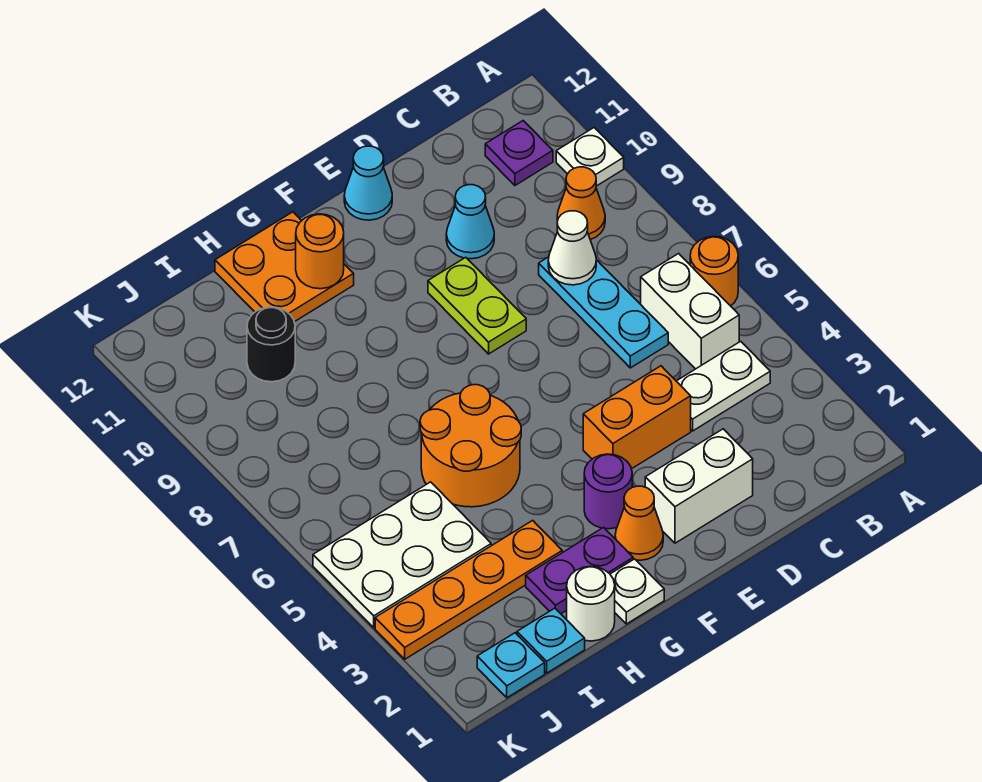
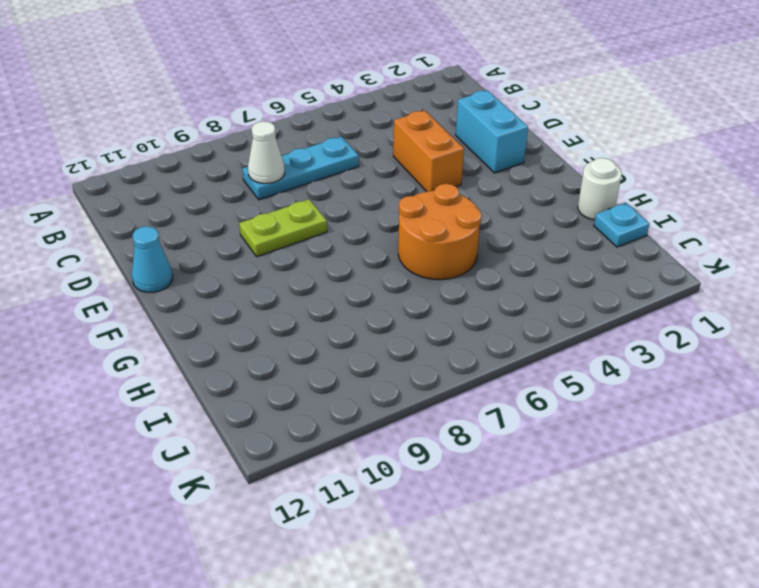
cyan brick D2:E2 level 1 -> white brick D2:E2 level 1
none -> orange round brick A6 level 1
none -> white plate A10 level 1
none -> white plate B4:C4 level 1

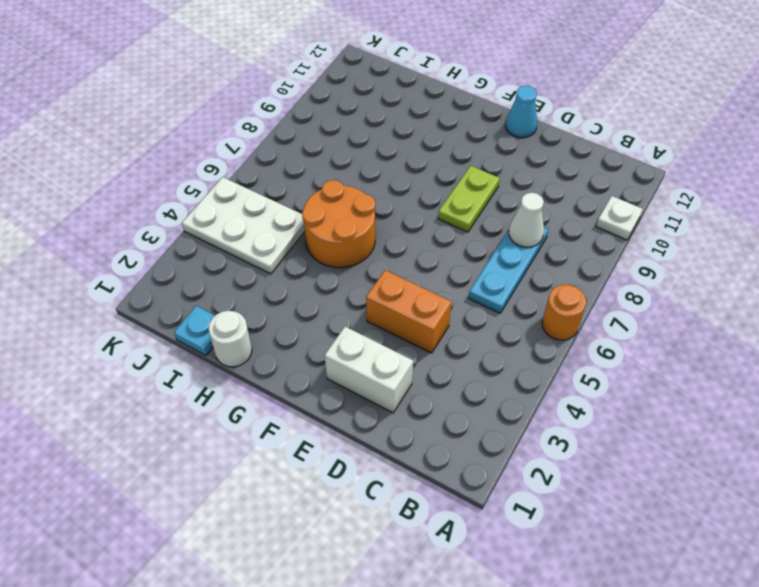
none -> white plate B4:C4 level 1
none -> white brick B5:B6 level 1
none -> orange cone B9 level 1

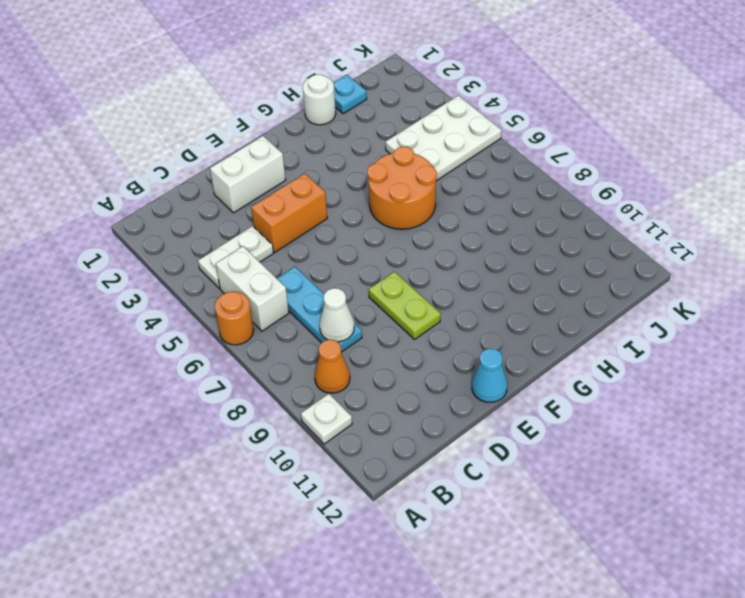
none -> purple plate B11 level 1
none -> cyan cone D10 level 1
none -> orange cone F2 level 1

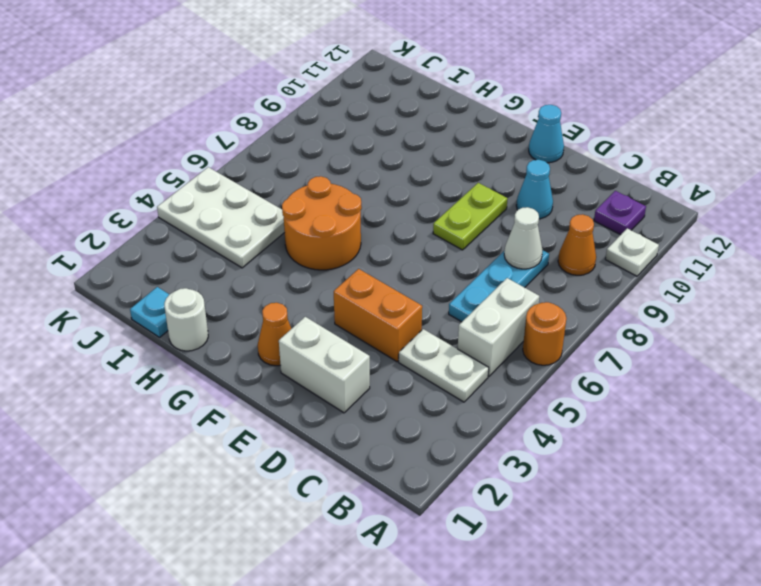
none -> purple round brick F3 level 1
none -> white plate G1 level 1
none -> purple plate G2:H2 level 1

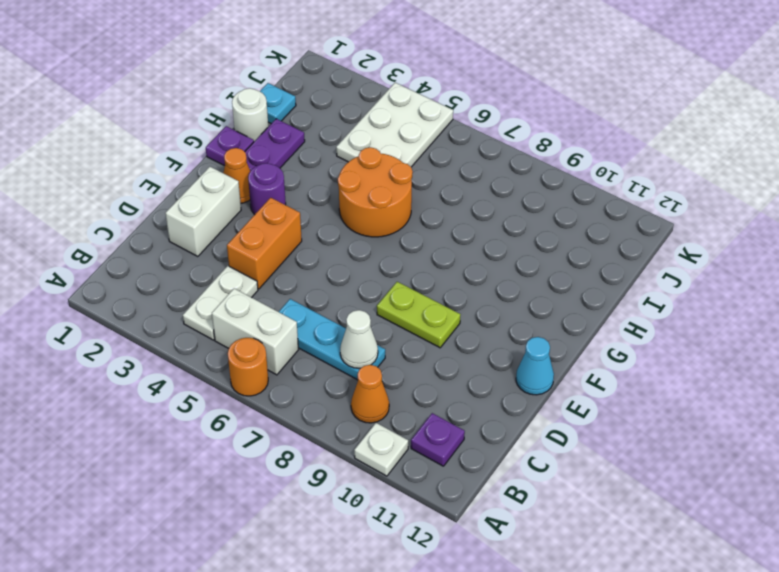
purple plate G1 level 1 -> white plate G1 level 1
none -> cyan cone D10 level 1
none -> orange plate G11:H12 level 1
none -> orange plate H3:K3 level 1

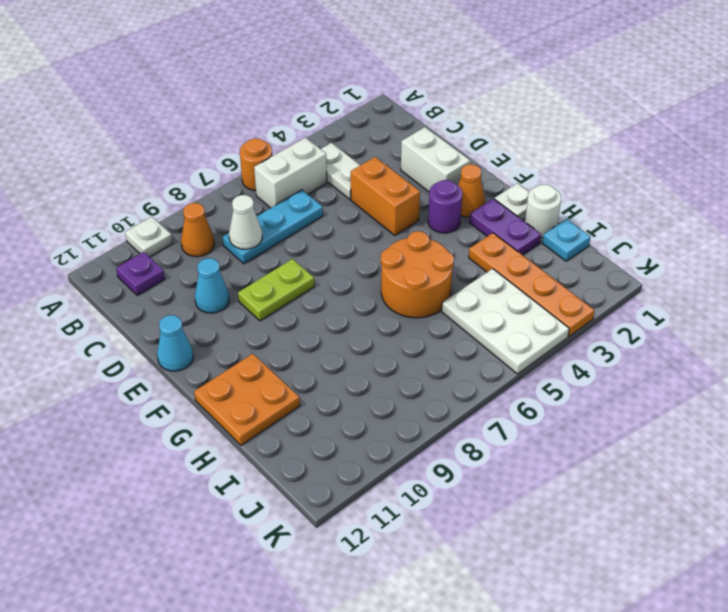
none -> black round brick I10 level 1
none -> cyan plate J1 level 1
none -> orange round brick G11 level 2

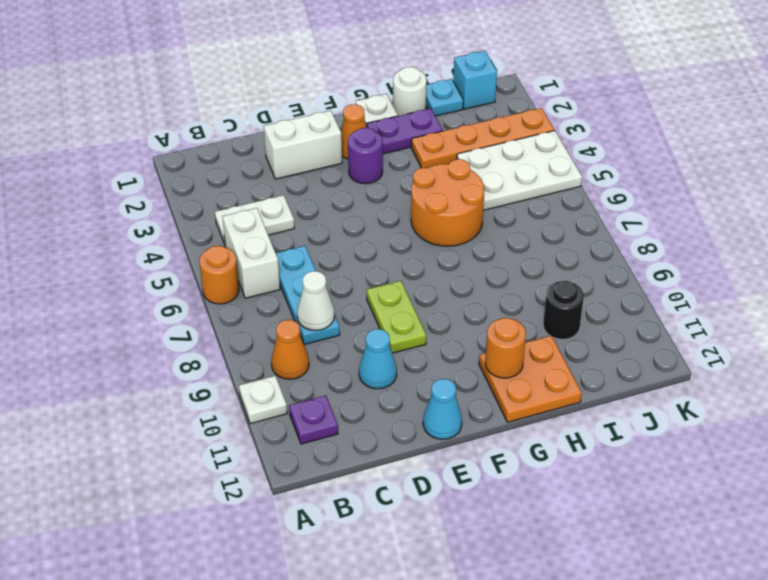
cyan brick J1 level 1 -> cyan plate J1 level 1
none -> orange brick D4:E4 level 1

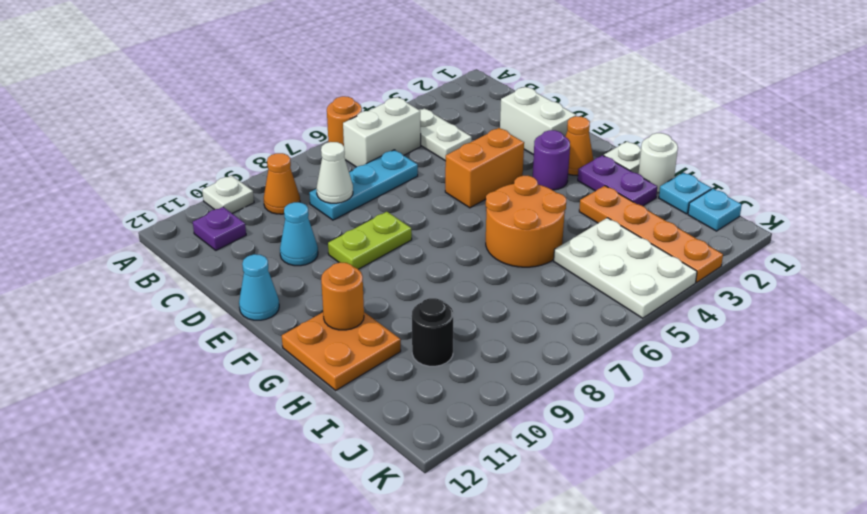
orange brick E4:E5 level 1 -> orange brick D4:E4 level 1

